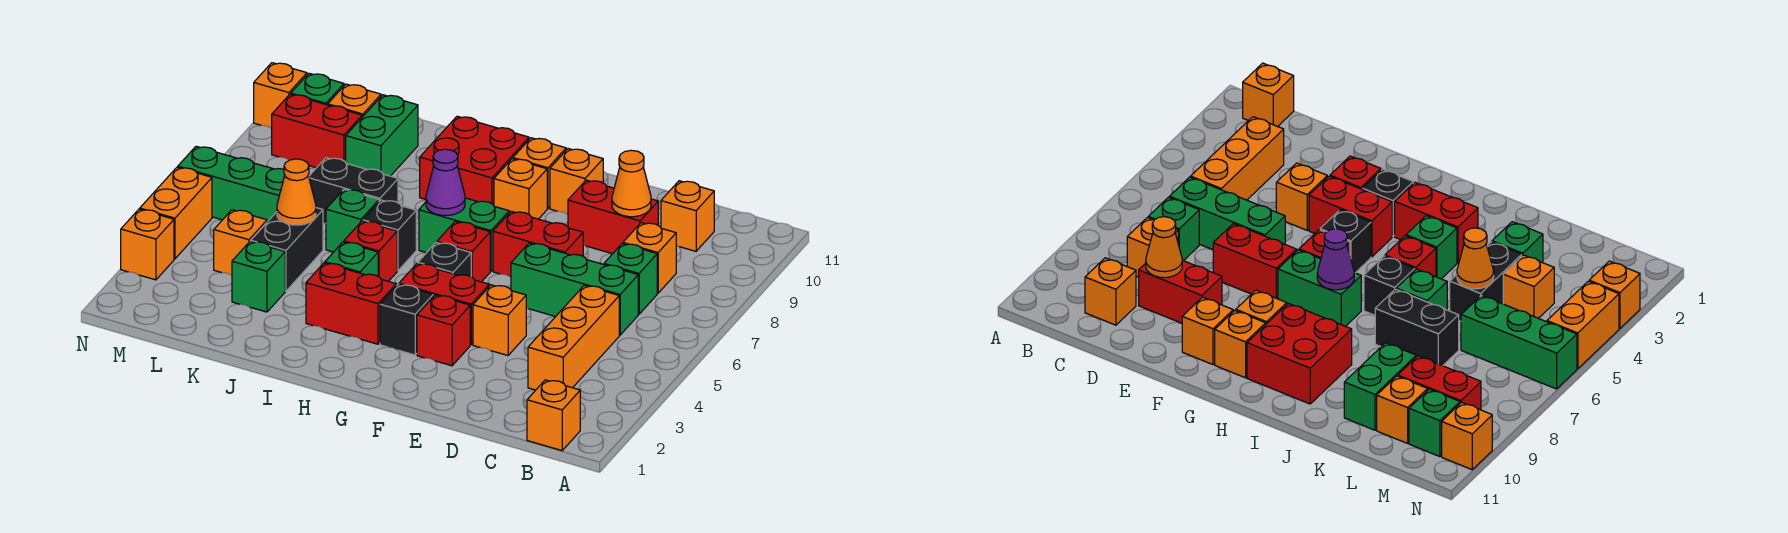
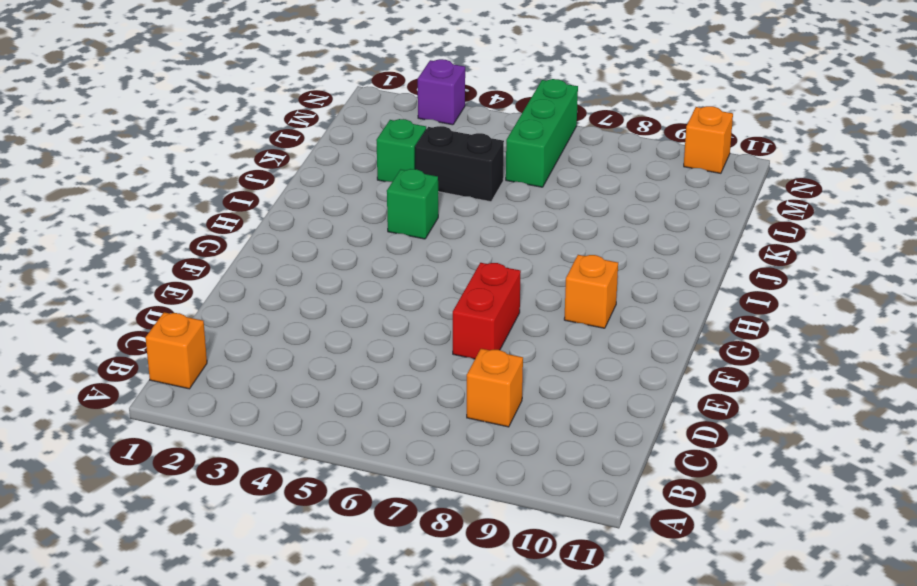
purple brick N3 level 1 -> orange brick N3 level 1
none -> orange brick C3:C5 level 1
none -> green brick C6:E6 level 1
none -> green brick C7 level 1
none -> orange brick C10 level 1

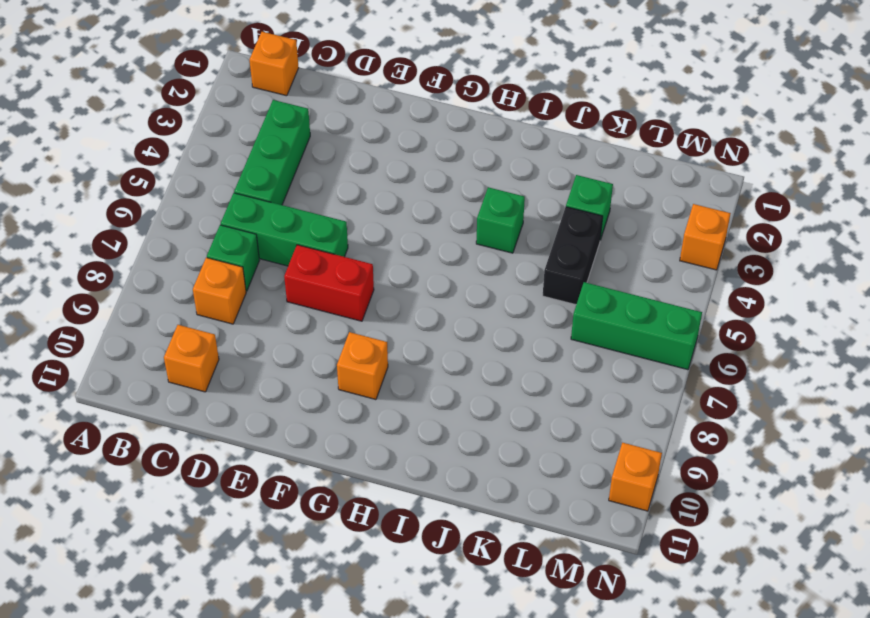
green brick C3:C5 level 1 -> orange brick C3:C5 level 1
none -> red brick D9:E9 level 1
none -> orange brick E4 level 1
none -> red brick F3 level 1
none -> red brick F4:G4 level 1

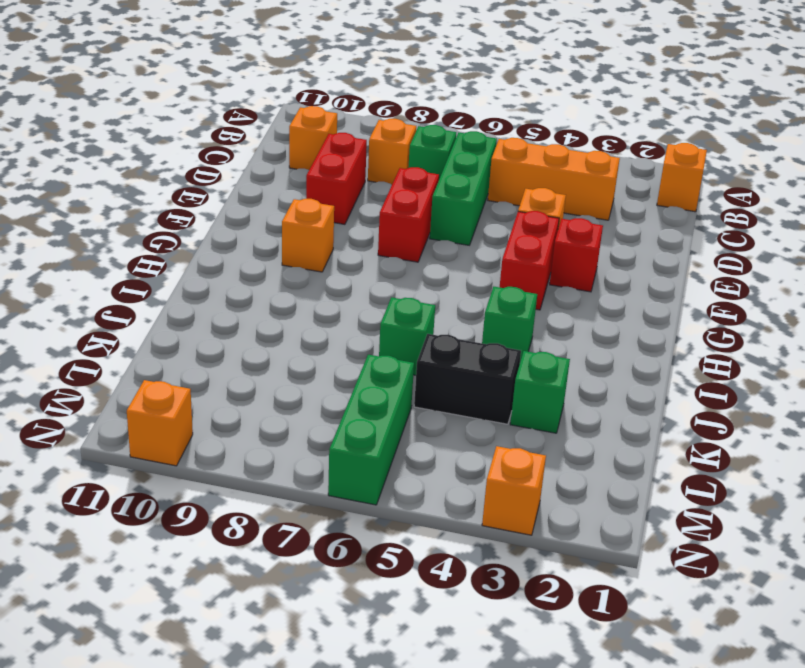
none -> orange brick F10 level 1
none -> black brick G3 level 1
none -> black brick G5 level 1
none -> red brick G6 level 1

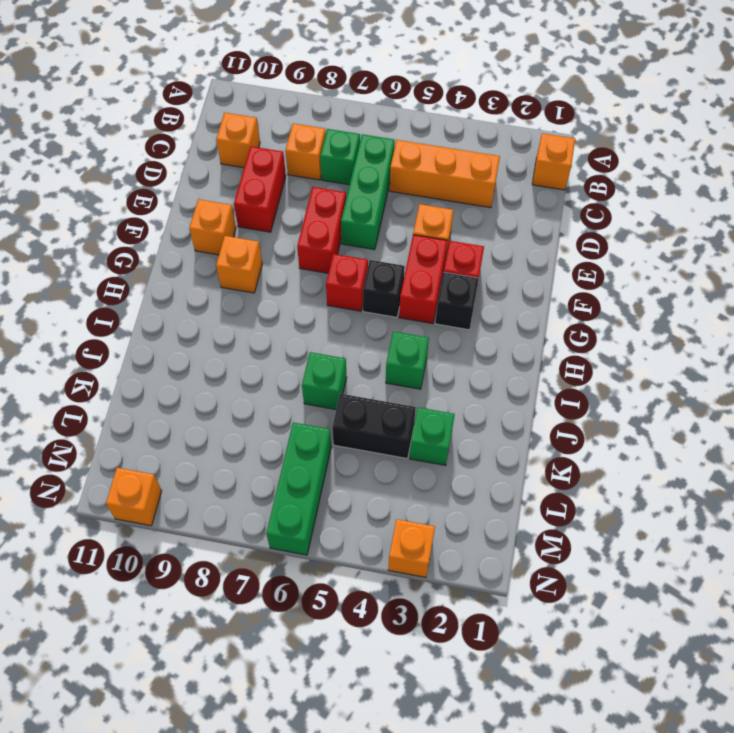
none -> green brick G7:H7 level 1
none -> orange brick G10 level 1
none -> red brick H3:I3 level 1
none -> red brick H9:I10 level 1

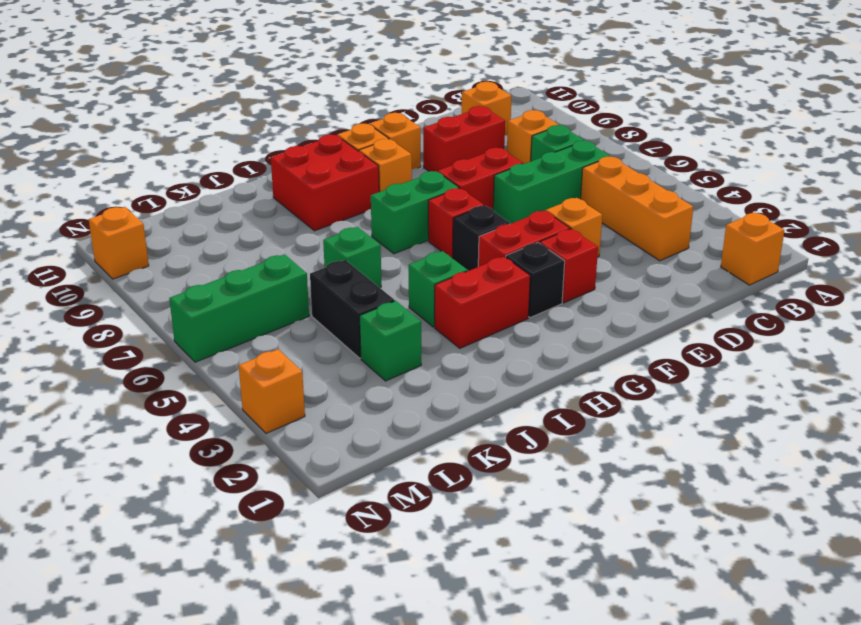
none -> red brick I5 level 1
none -> black brick I6 level 1
none -> black brick J7:K7 level 1
none -> green brick K9:K10 level 1

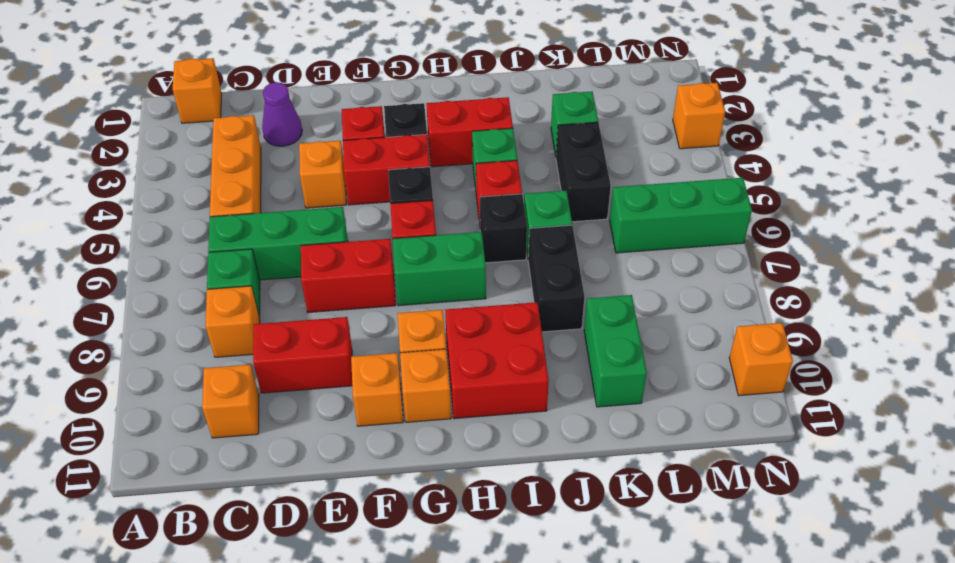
purple cone D2 level 1 -> purple cone H7 level 2
black brick J7:J8 level 1 -> black brick J7:K7 level 1
none -> orange brick L4 level 1
none -> red brick L9:M9 level 1
none -> orange brick L10 level 1
none -> green brick M10 level 1

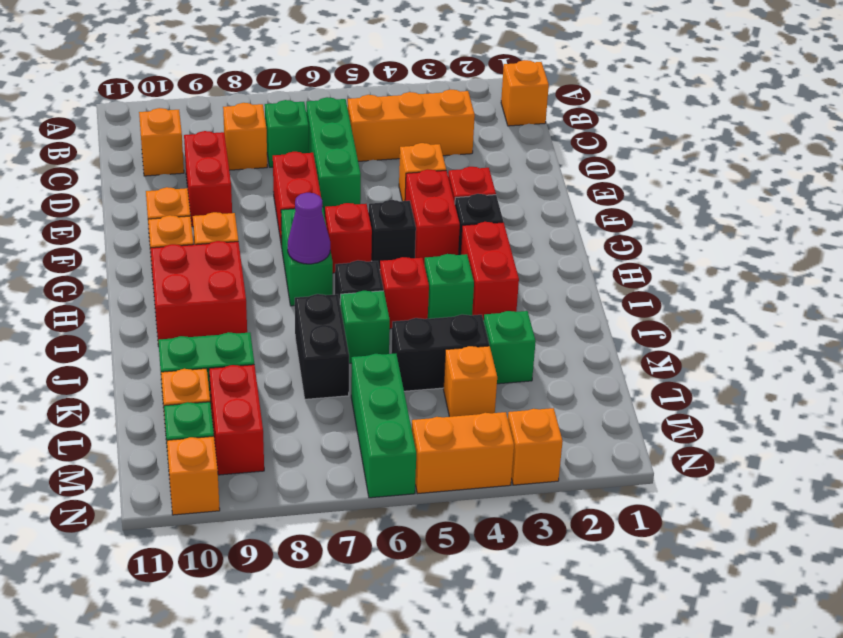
none -> orange cone D9 level 2
none -> orange cone K5 level 2

